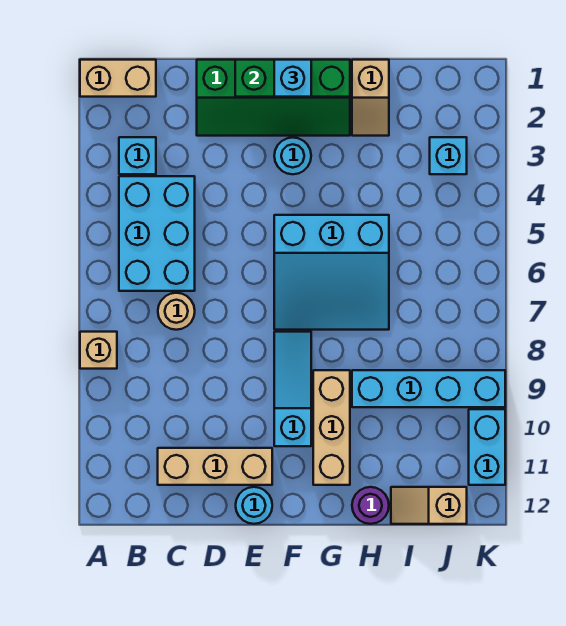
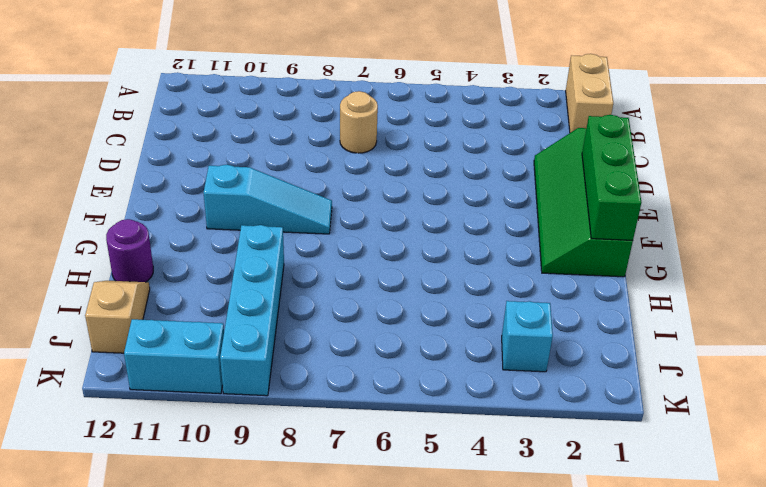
none -> tan brick A8 level 1
none -> cyan brick B3 level 1
none -> cyan brick B4:C6 level 1

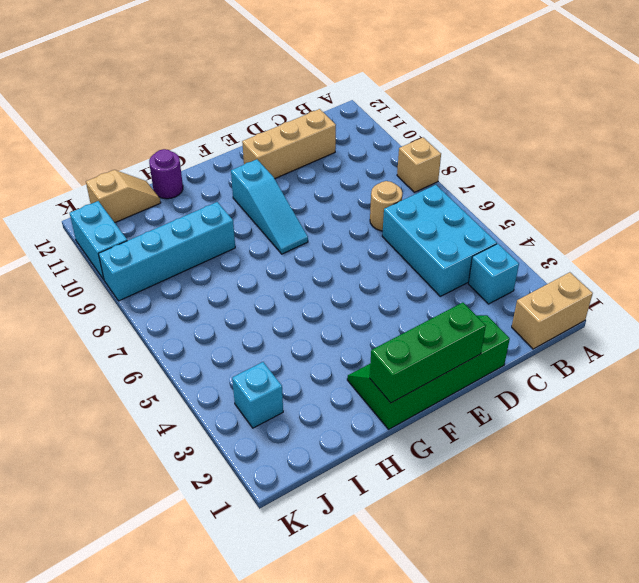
none -> cyan round brick E12 level 1
none -> cyan round brick F3 level 1
none -> cyan slope F5:H7 level 1 top 5

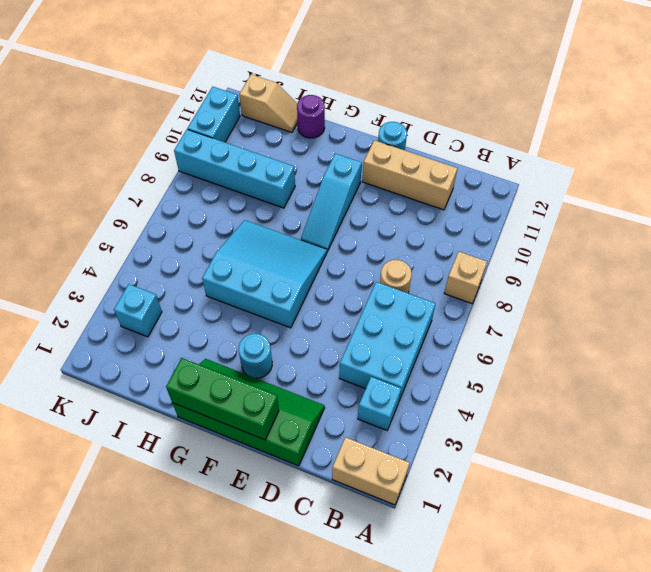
none -> tan brick G9:G11 level 1
none -> tan slope H1:H2 level 1 top 1
none -> cyan brick F1 level 3

